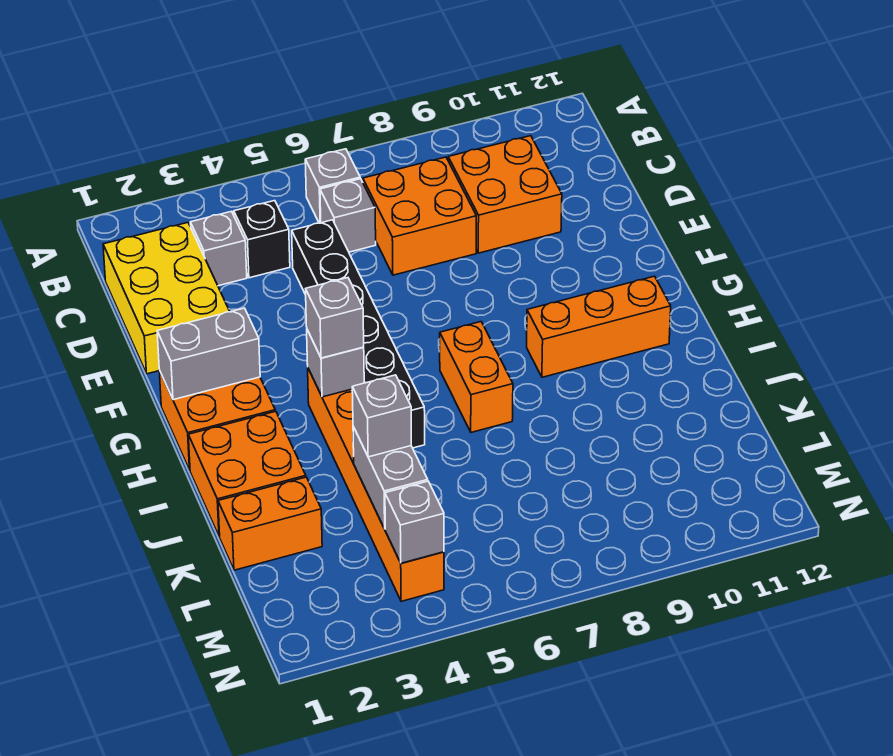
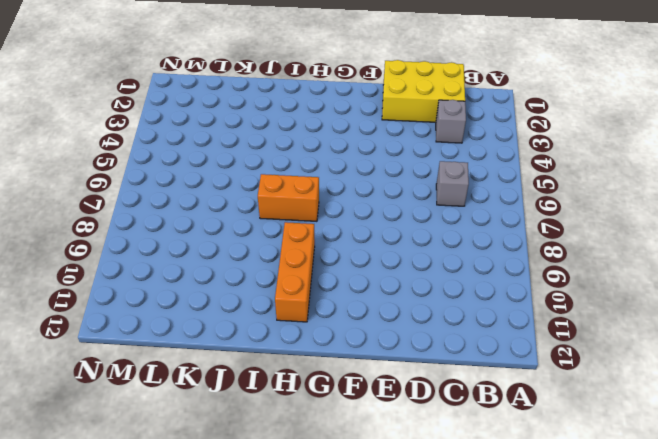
none -> grey brick B6 level 1
none -> black brick C4 level 1
none -> orange brick C7:D8 level 1

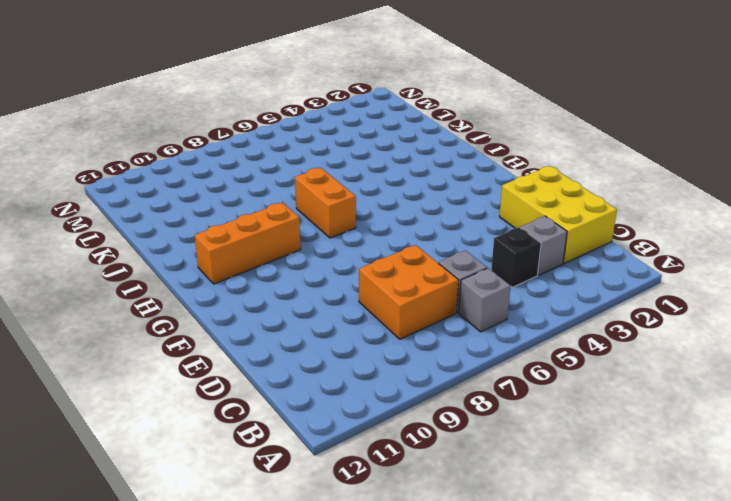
none -> orange brick C9:D10 level 1
none -> black brick D5:I5 level 1
none -> orange brick G1:H2 level 1

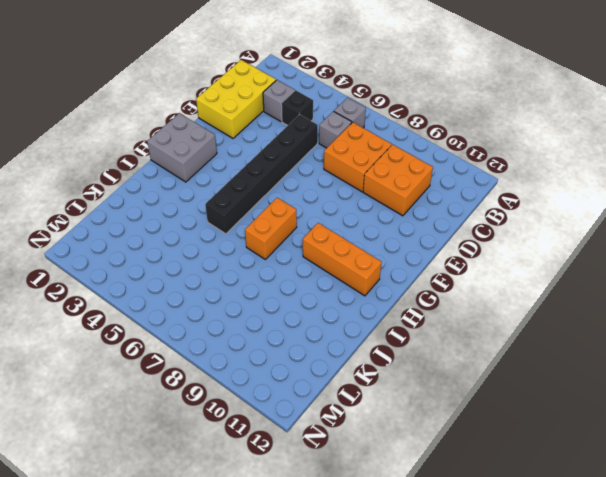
grey brick G1:H2 level 1 -> orange brick G1:H2 level 1
none -> orange brick H4:M4 level 1
none -> orange brick I1:J2 level 1
none -> orange brick K1:K2 level 1

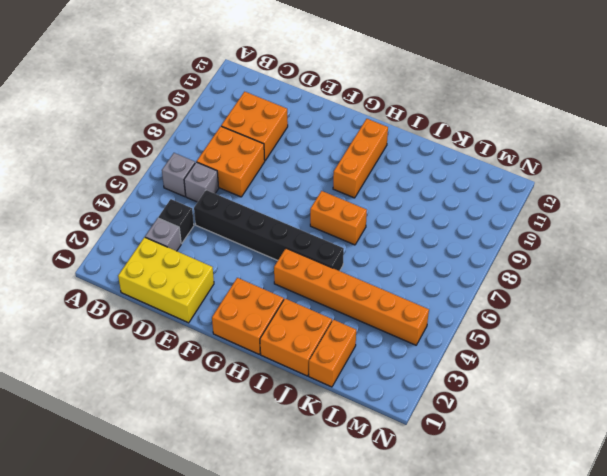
none -> grey brick G1:G2 level 2
none -> grey brick H4 level 2
none -> grey brick K4:L4 level 2

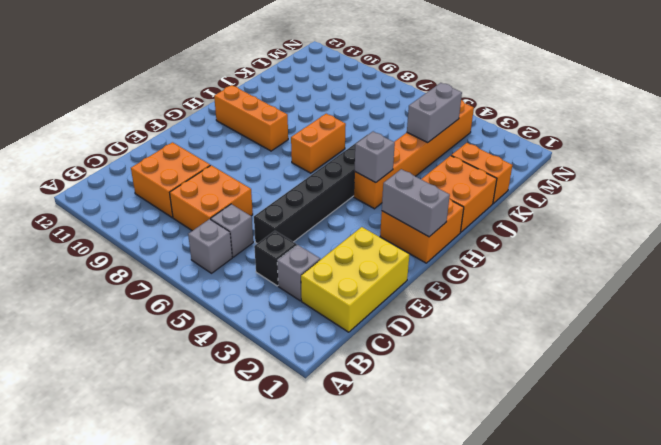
none -> grey brick M4 level 2
none -> grey brick H4 level 3
none -> grey brick K4 level 3

